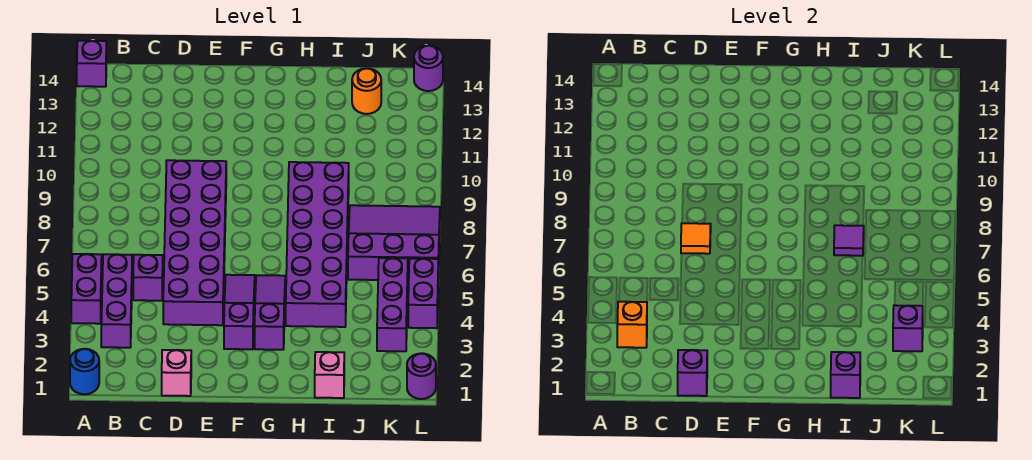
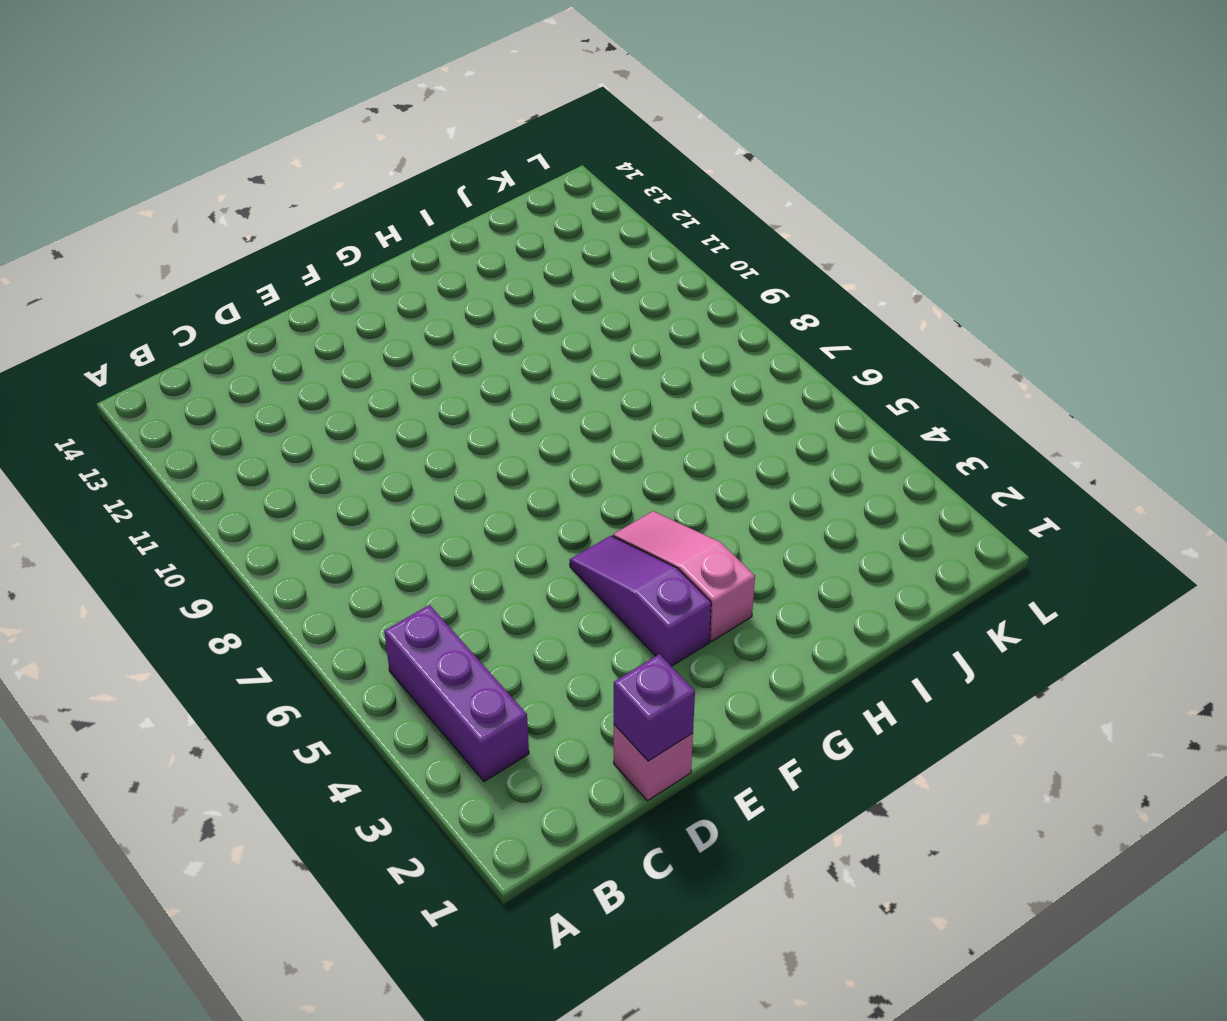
pink slope G3:G5 level 1 top 3 -> purple slope G3:G5 level 1 top 3
none -> blue round brick A1 level 1
none -> purple brick A4:A5 level 1
none -> purple brick A14 level 1

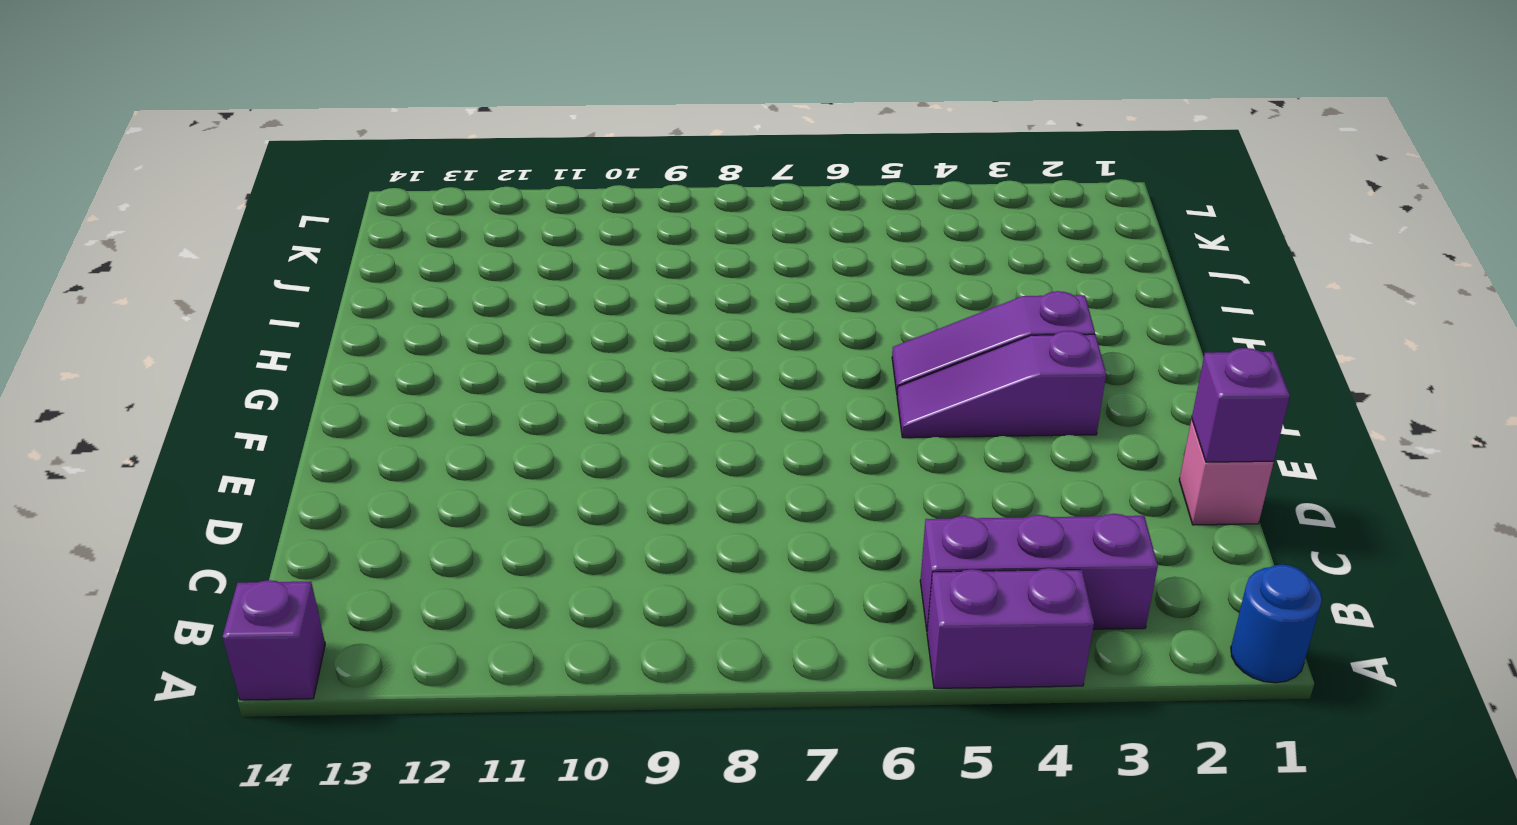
none -> purple brick C5 level 1
none -> purple brick D4:E9 level 1
none -> purple brick H4:I9 level 1

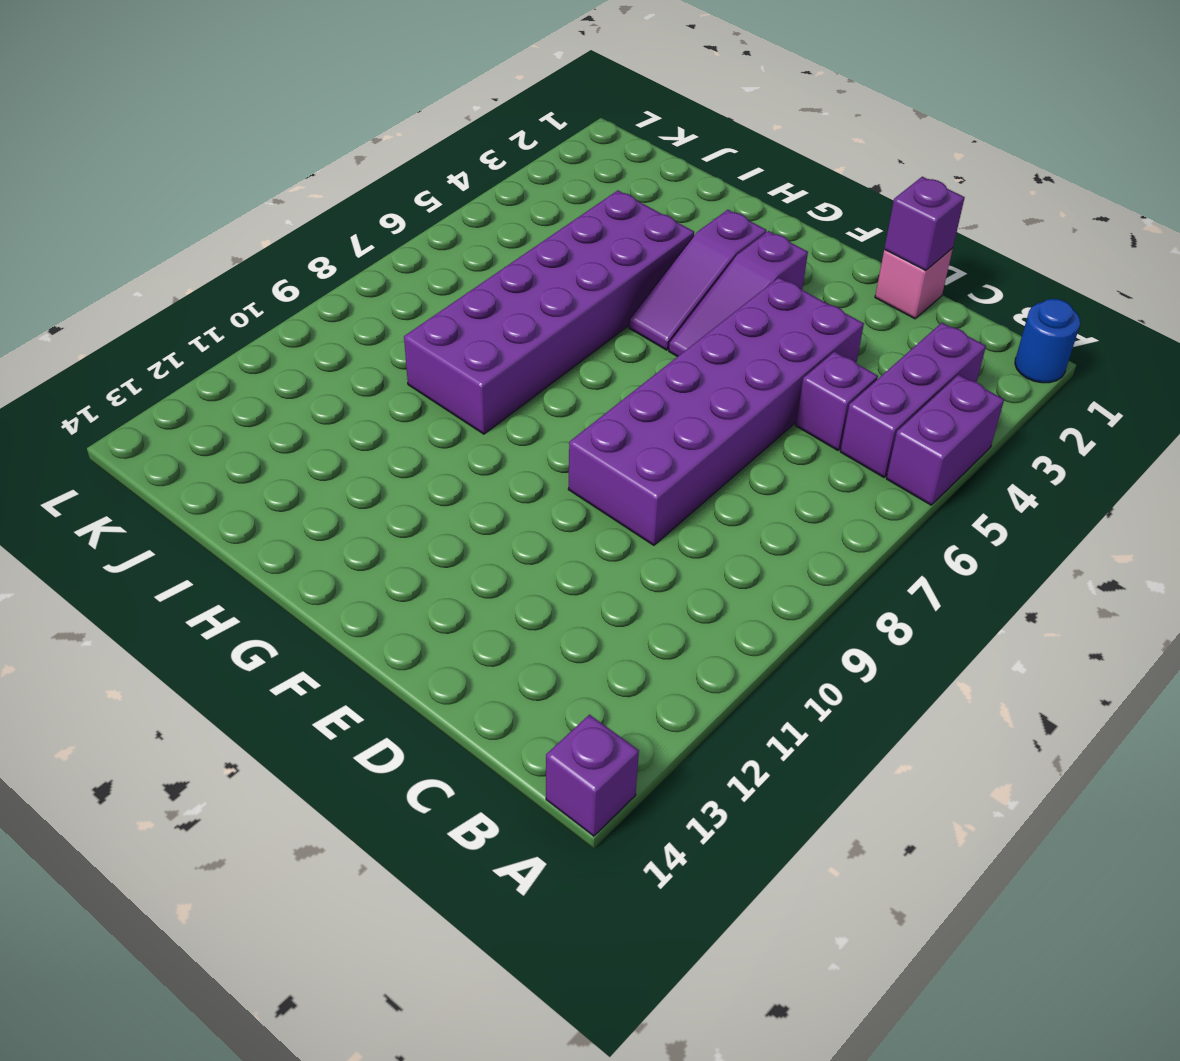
none -> pink brick I1 level 1
none -> purple slope J6:L8 level 1 top 6
none -> orange round brick J13 level 1

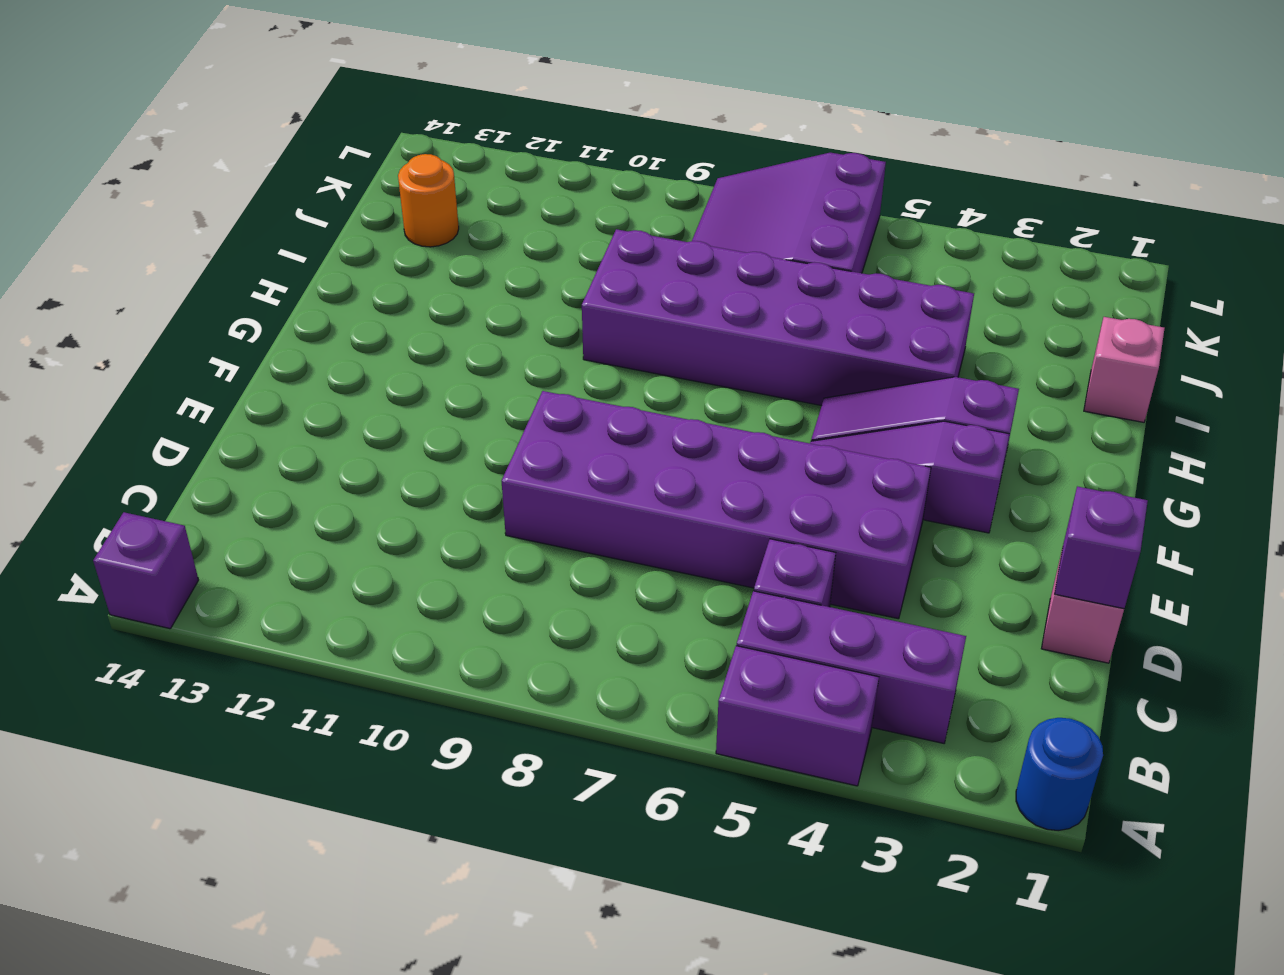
none -> purple brick K3:K5 level 1
none -> purple round brick L1 level 1
none -> purple brick L4:L5 level 1

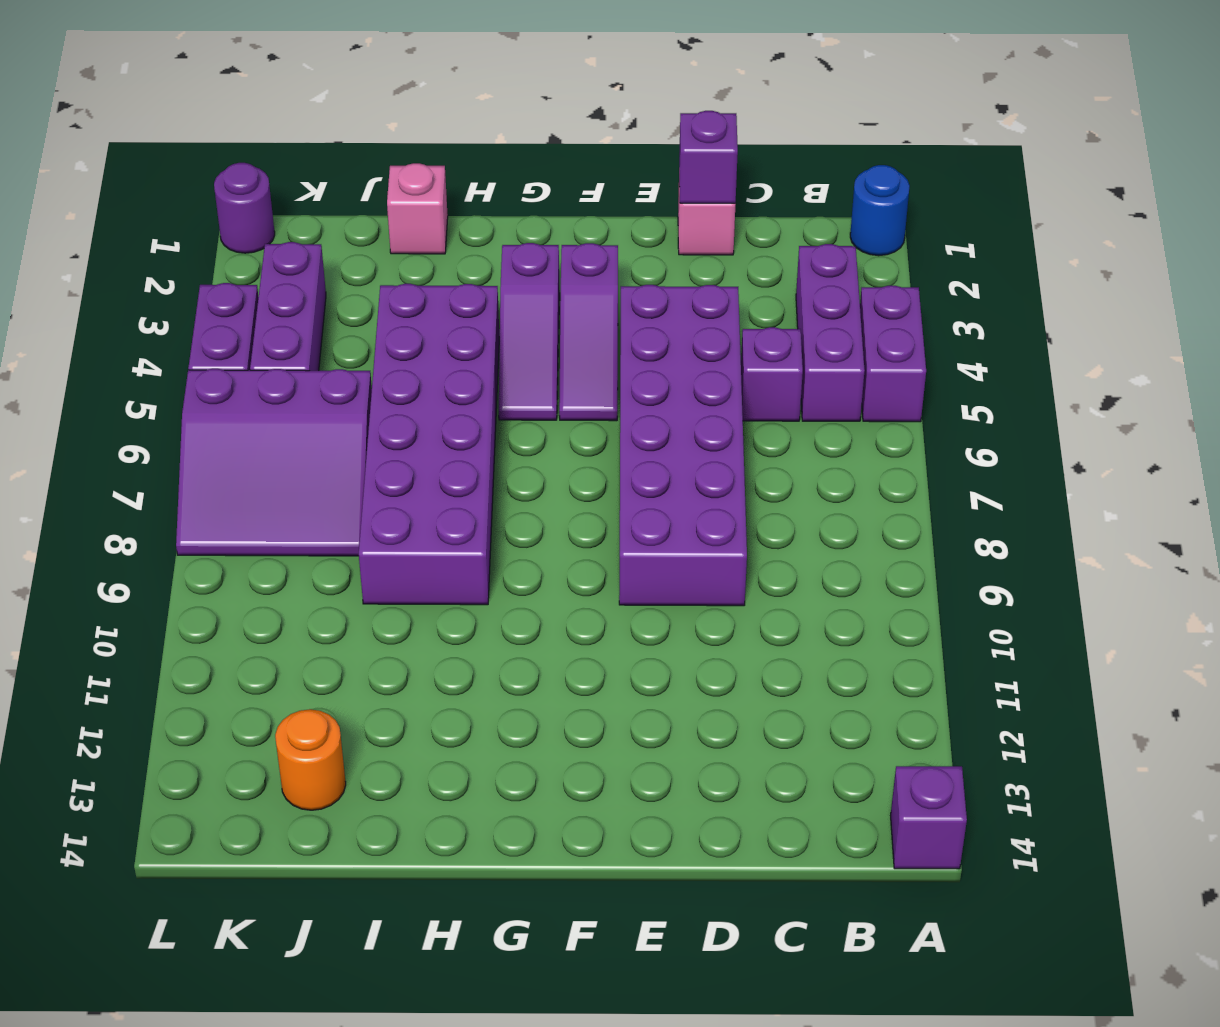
none -> purple round brick L14 level 1
none -> orange brick B3 level 2
none -> orange tile D7 level 2

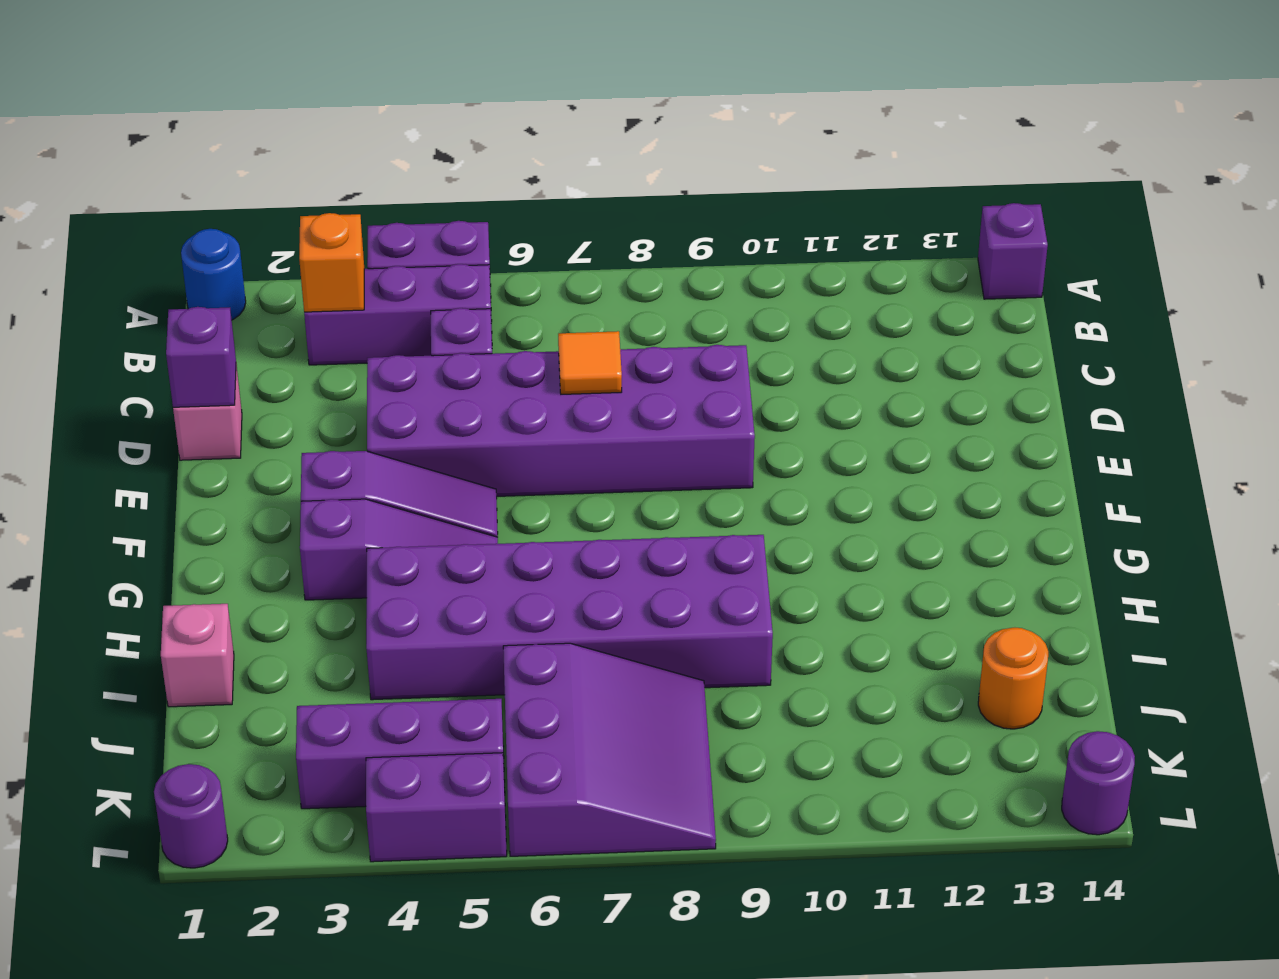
none -> purple brick I1 level 2
none -> purple tile I7 level 2
none -> purple brick K3 level 2

